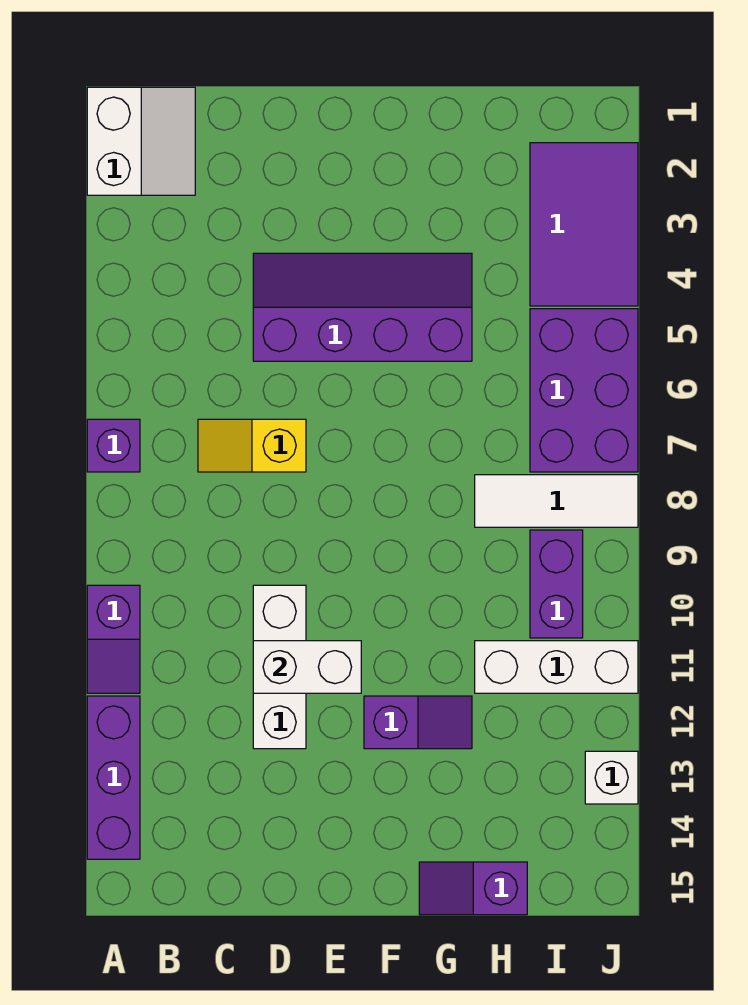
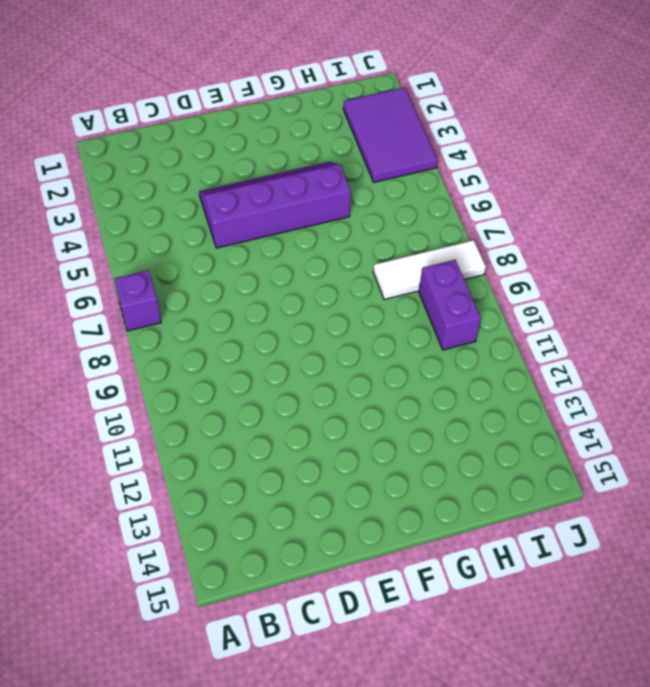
none -> white slope A1:B2 level 1 top A
none -> purple slope A10:A11 level 1 top 10
none -> purple brick A12:A14 level 1

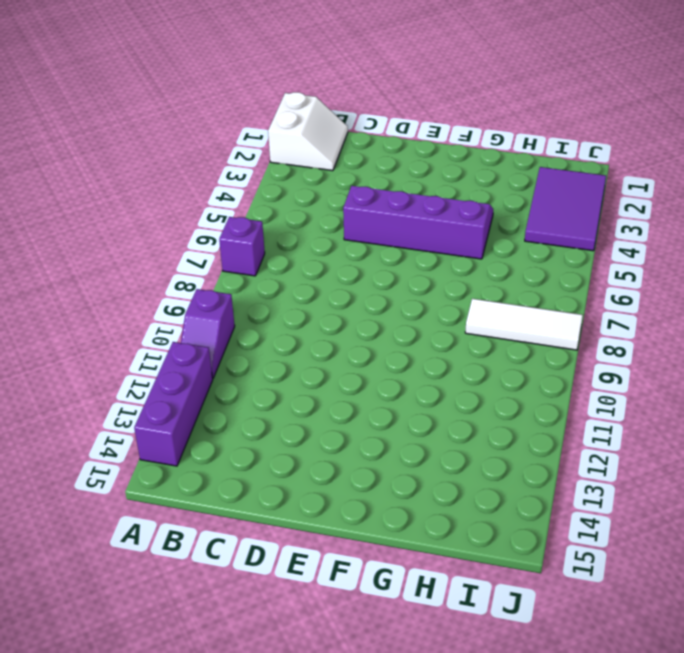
none -> yellow slope C7:D7 level 1 top D
none -> white brick D10:D12 level 1
none -> purple slope F12:G12 level 1 top F

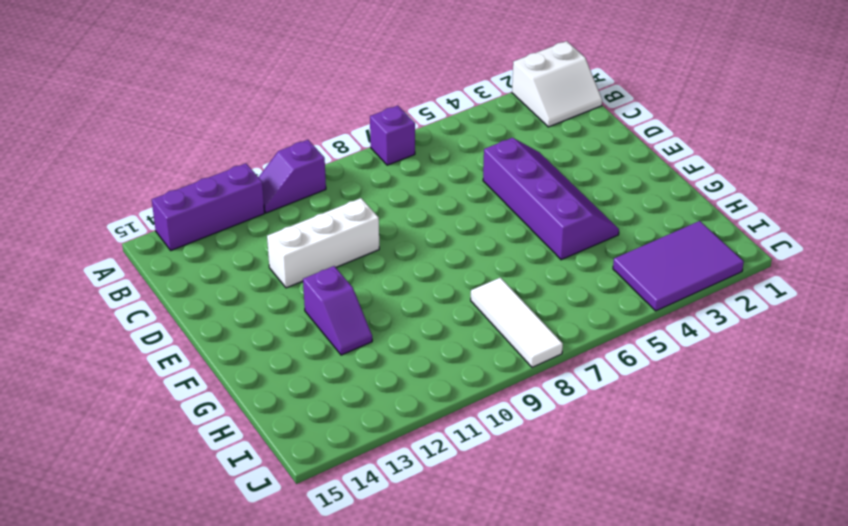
none -> yellow slope C7:D7 level 1 top D
none -> purple slope G15:H15 level 1 top H
none -> white brick H11:J11 level 1

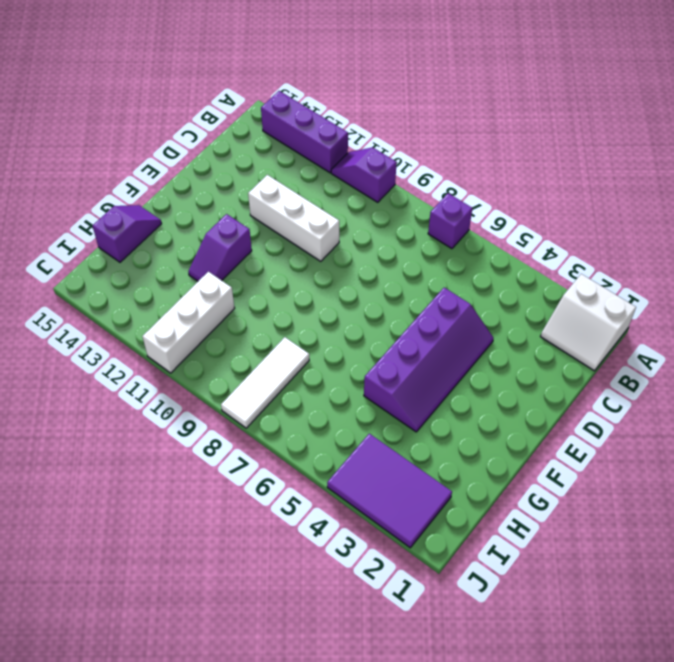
none -> yellow slope C7:D7 level 1 top D
none -> purple brick I5:J7 level 1
none -> purple brick I9:I10 level 1

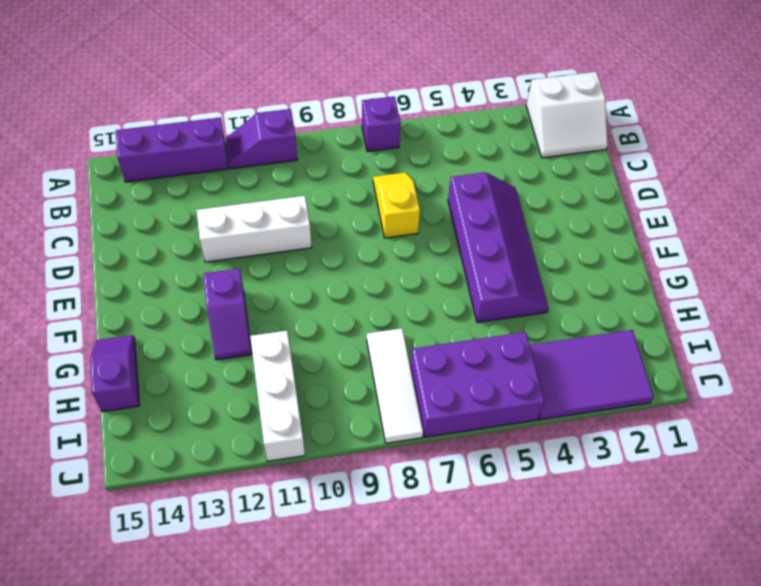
none -> purple brick I9:I10 level 1
none -> white brick J13 level 1
none -> white brick D11:E11 level 2

